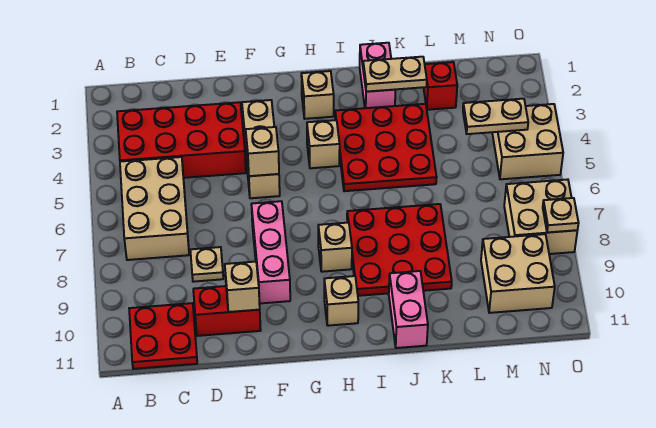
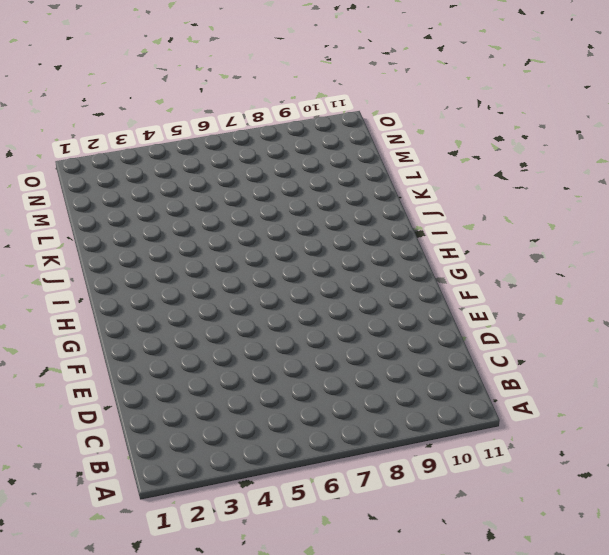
none -> red brick B3:E4 level 1
none -> tan brick B5:C7 level 1
none -> red plate B10:C11 level 1

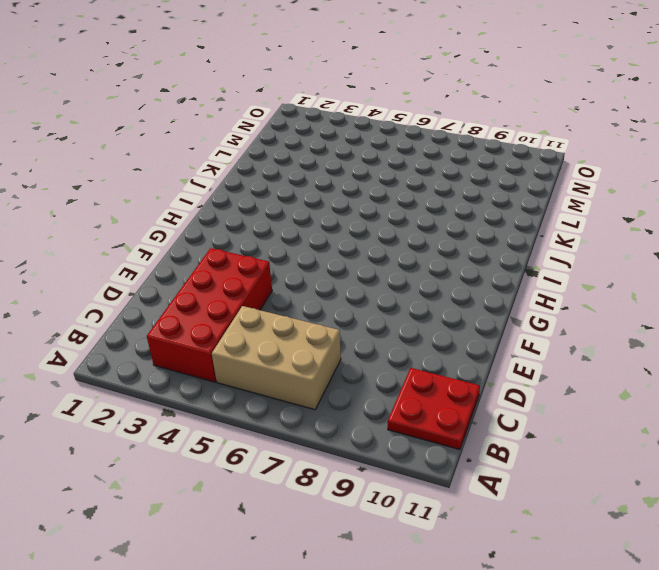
none -> tan plate D8 level 1
none -> red brick D10:E10 level 1
none -> tan brick F3:F5 level 1

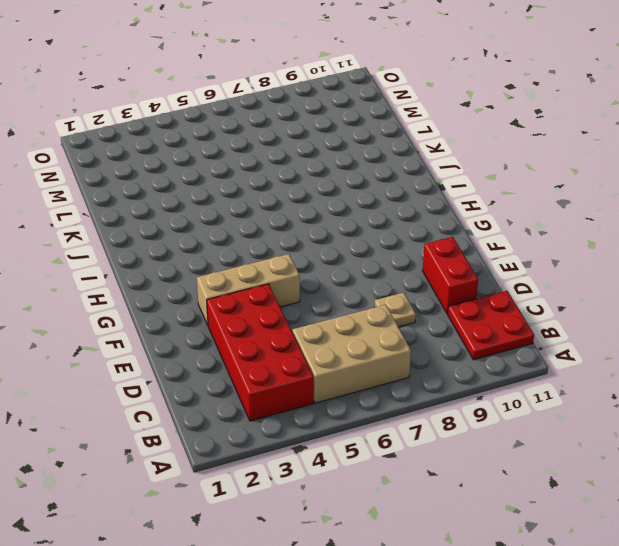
none -> pink brick F7:F9 level 1
none -> tan brick H2 level 1
none -> tan brick H4 level 1

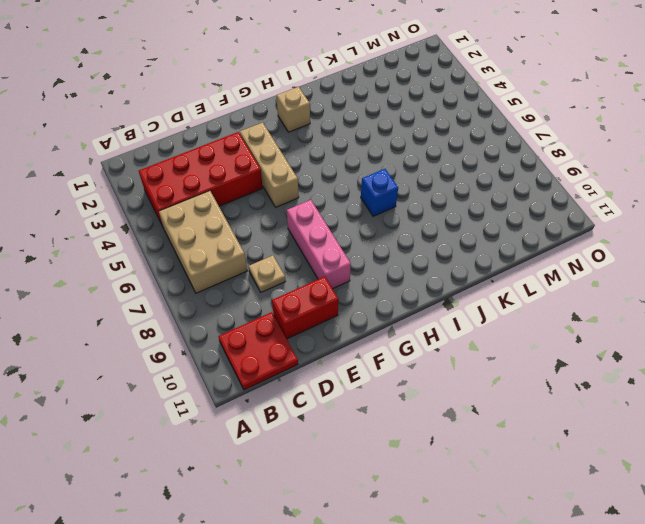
blue brick I7 level 1 -> red plate I7:K9 level 1
none -> tan brick H4 level 1
none -> tan brick H8 level 1
none -> tan brick H10 level 1

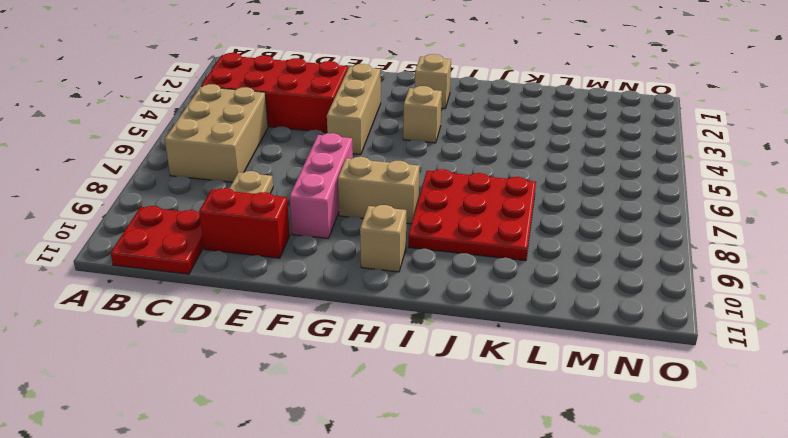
tan brick G8:H8 level 1 -> tan brick H8 level 1
none -> red plate I3:K5 level 1
none -> pink brick J1:J2 level 1
none -> pink brick J10:J11 level 1

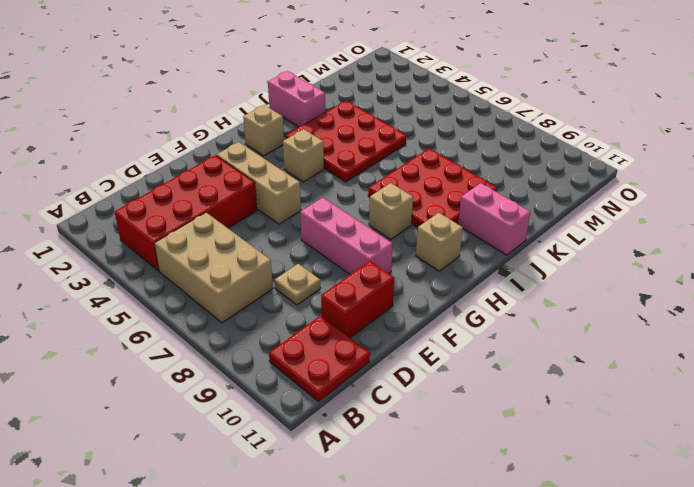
none -> red brick L2 level 1
none -> tan brick M9:N10 level 1
none -> tan brick N4:O5 level 1

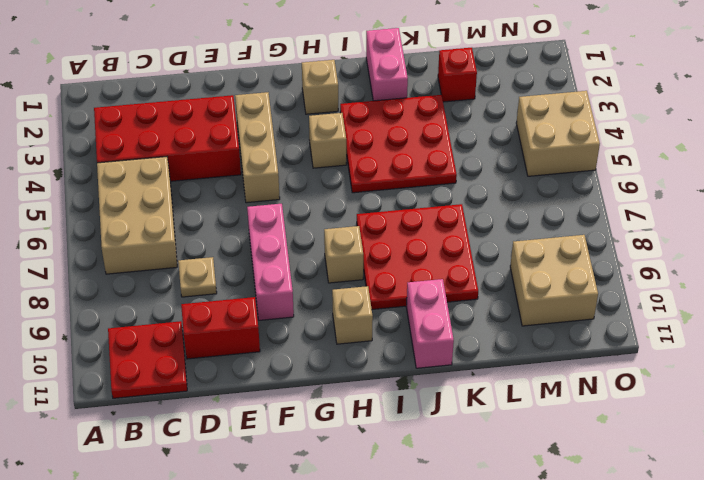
none -> tan brick N7:O8 level 1
none -> tan brick E10 level 2
none -> tan brick F5 level 2

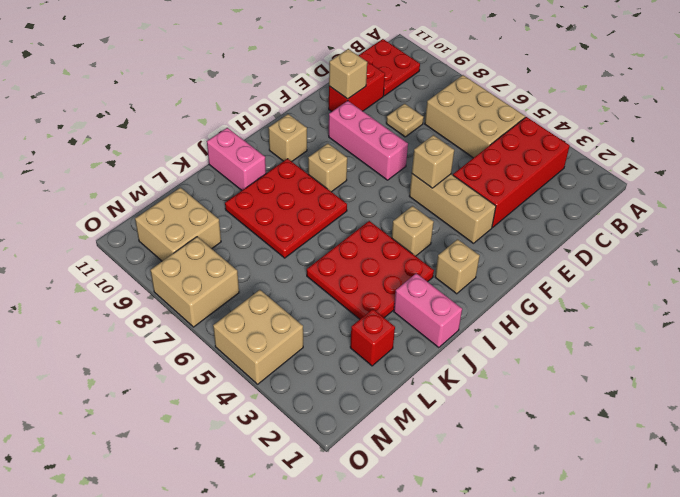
none -> tan plate J2:K2 level 2
none -> tan plate M4:N4 level 2
none -> tan plate O8 level 2

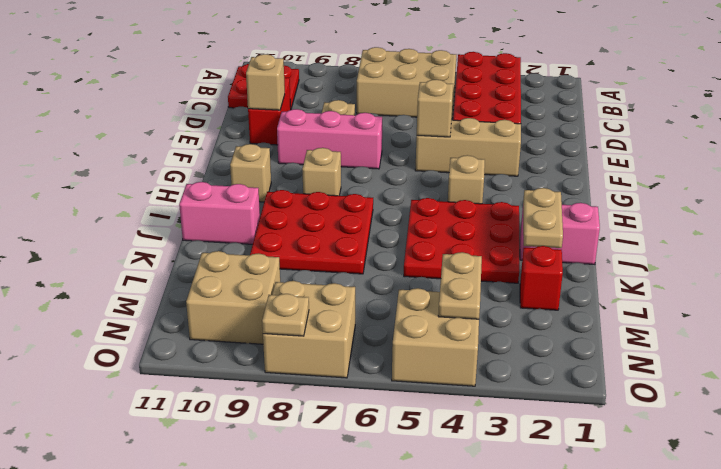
none -> tan brick H2 level 1

